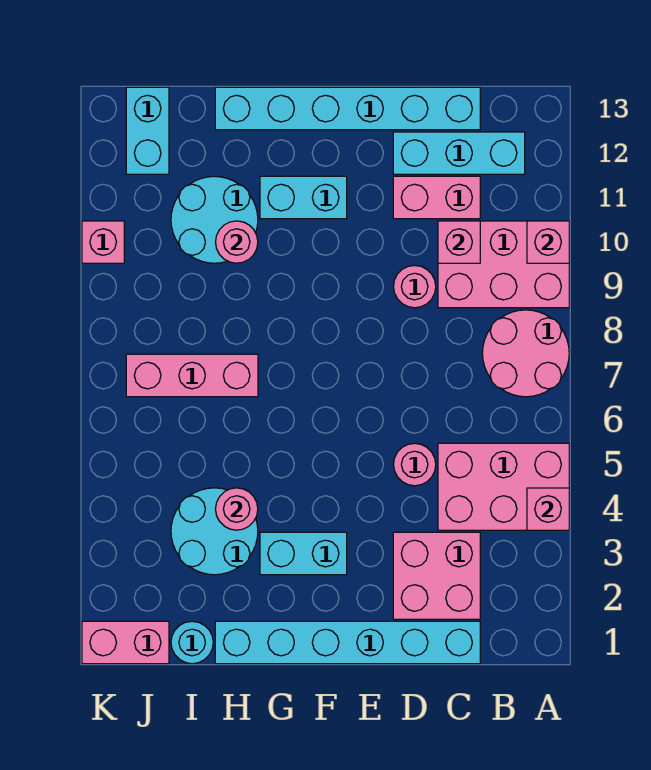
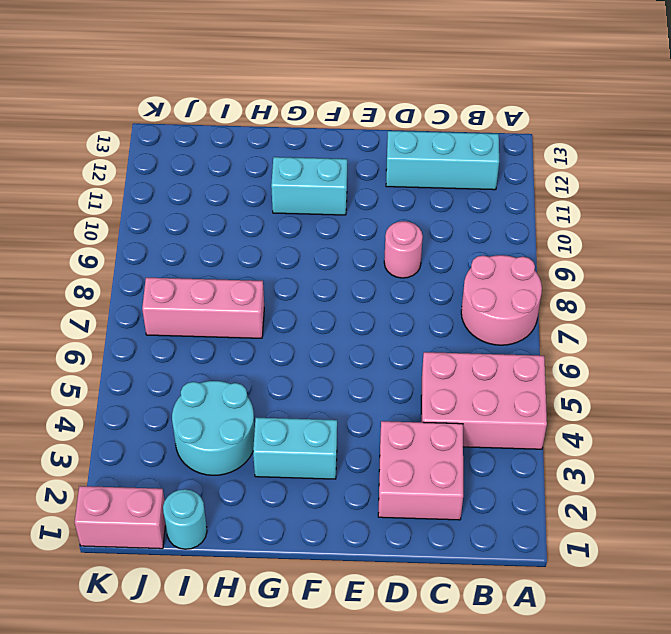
none -> pink brick A9:C10 level 1
none -> cyan brick C1:H1 level 1
none -> pink brick C11:D11 level 1

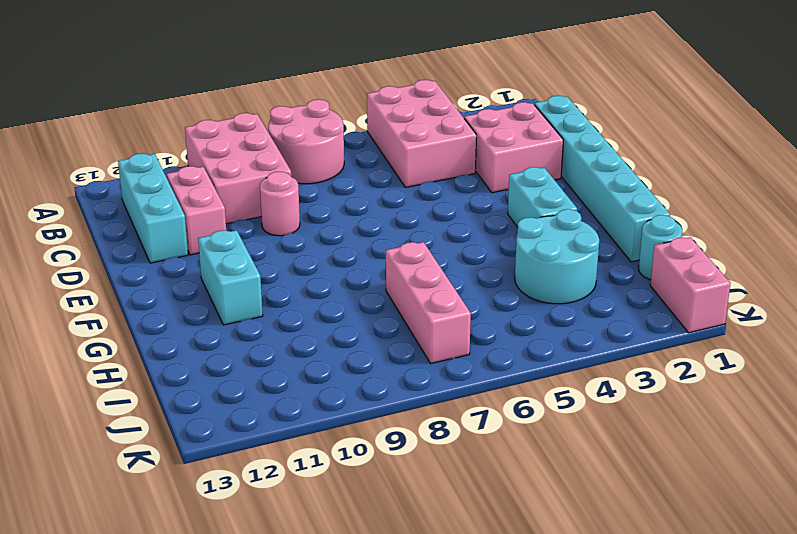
none -> cyan brick C13:H13 level 1
none -> pink round brick D5 level 1
none -> cyan round brick H10:I11 level 1

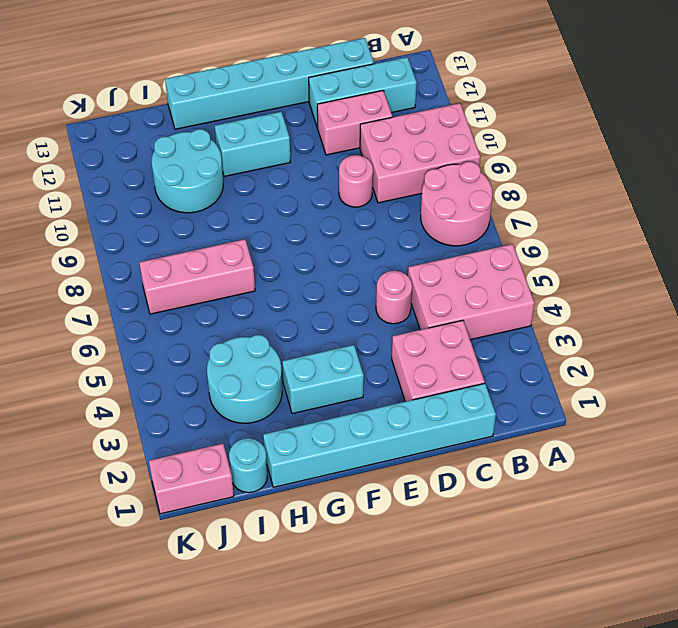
none -> cyan brick J12:J13 level 1
none -> pink brick K10 level 1
none -> pink brick A4 level 2

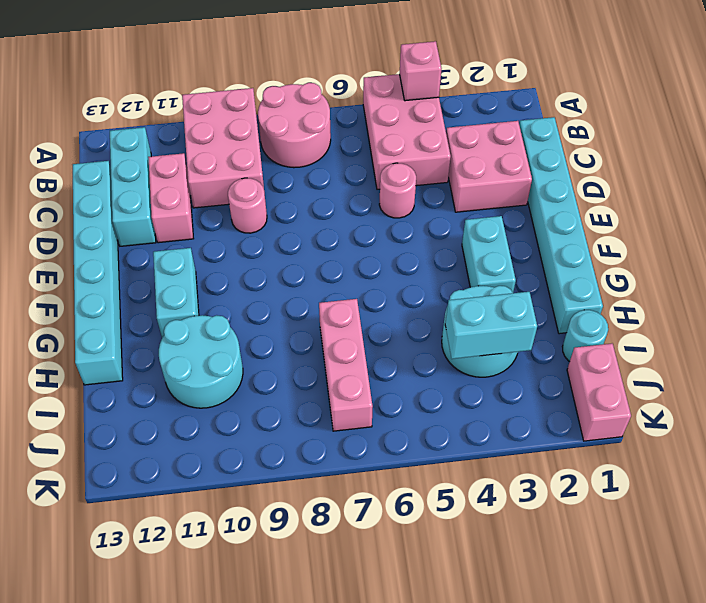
cyan brick I3:I4 level 2 -> cyan brick J12:J13 level 1
none -> pink brick K10 level 1
none -> pink brick A10 level 2
none -> pink brick C10 level 2

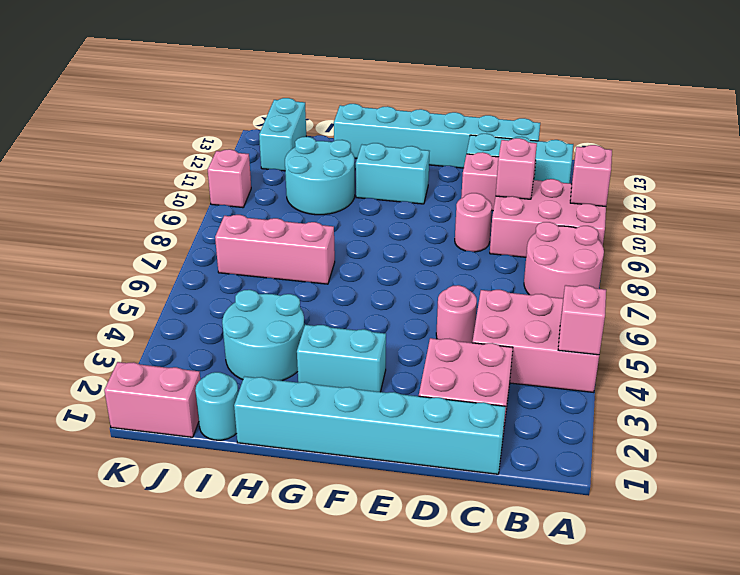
none -> pink round brick H4 level 2
none -> pink round brick H10 level 2

